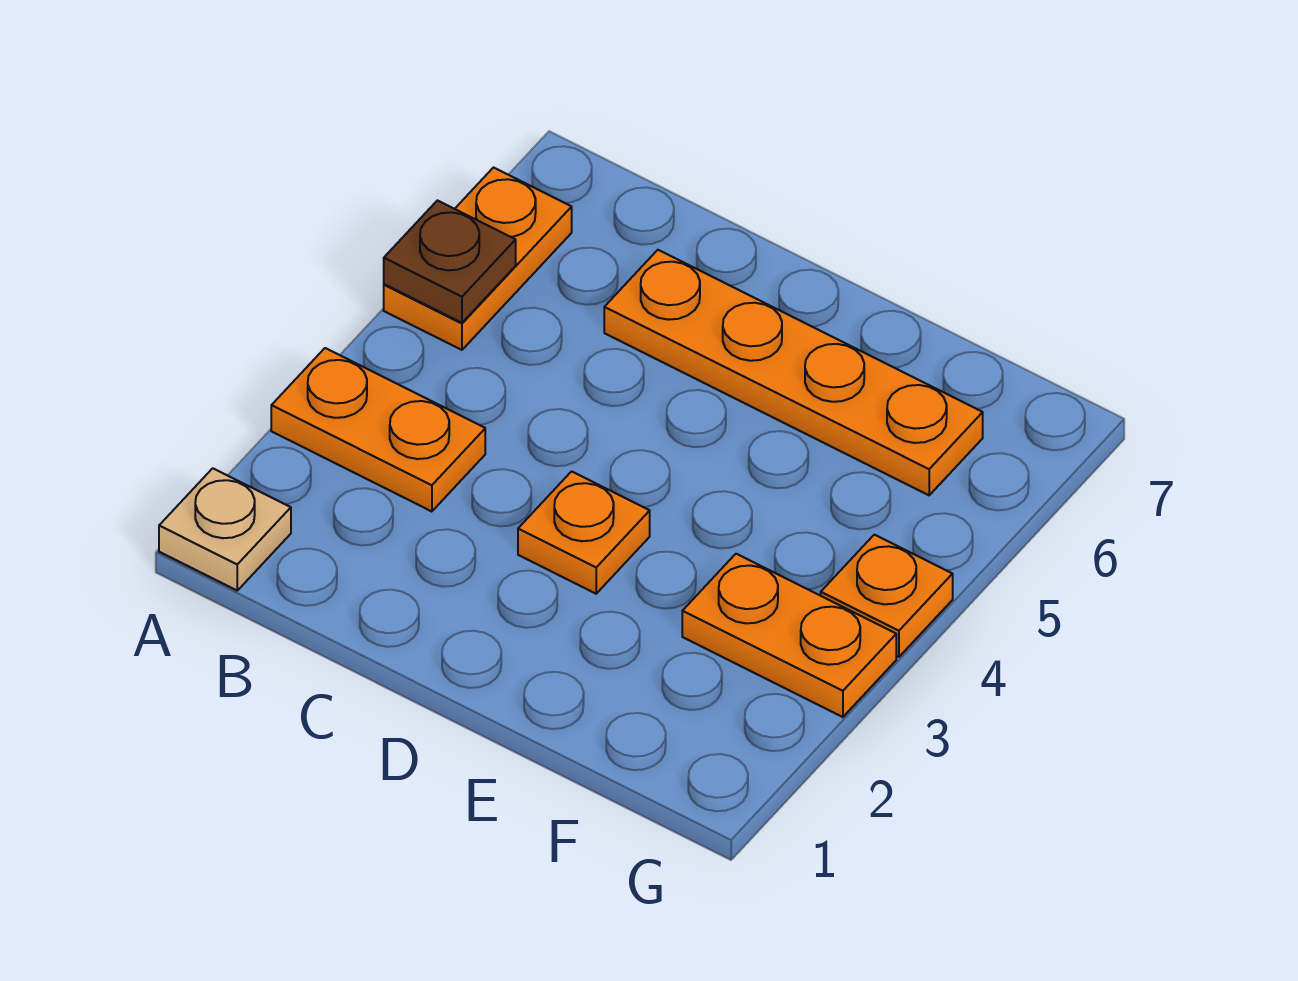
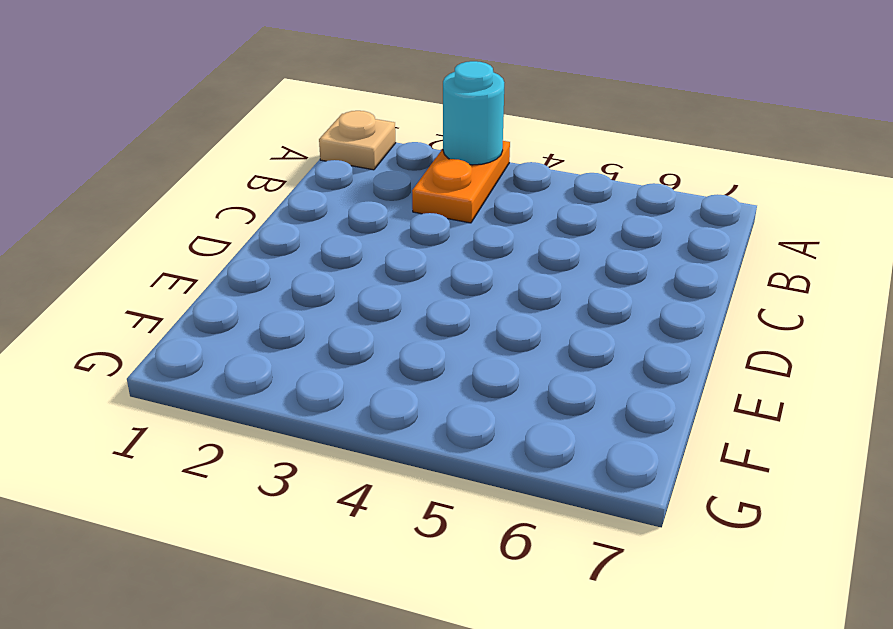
cyan round brick A3 level 2 -> none
none -> orange plate A5:A6 level 1
none -> orange plate C6:F6 level 1

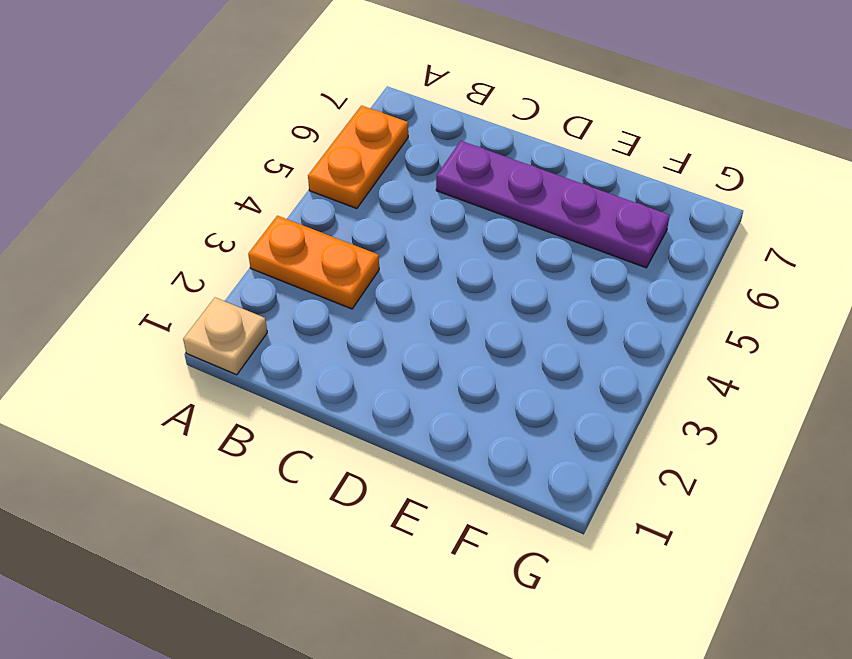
purple plate C6:F6 level 1 -> orange plate C6:F6 level 1
none -> orange plate D3 level 1
none -> orange plate F3:G3 level 1

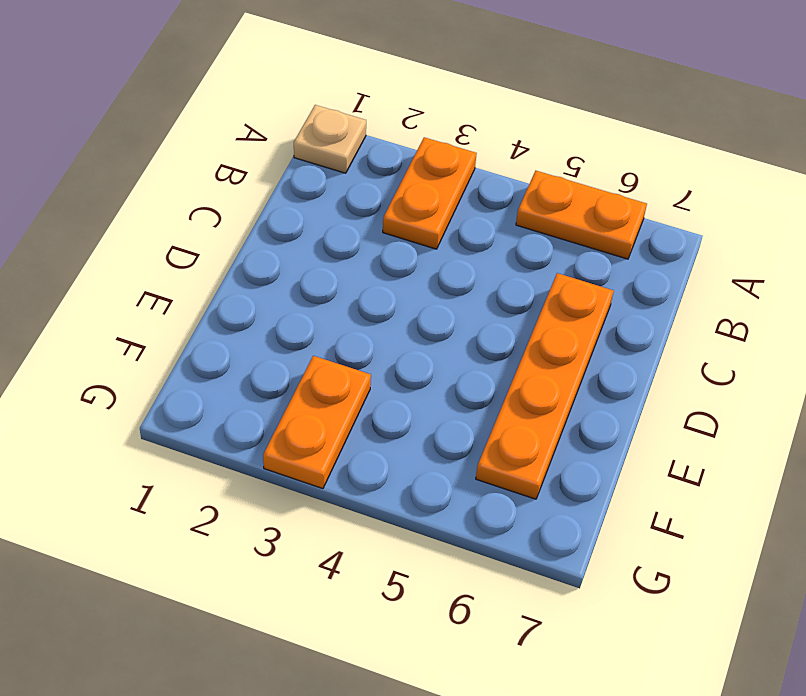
none -> orange plate D3 level 1
none -> orange plate G4 level 1

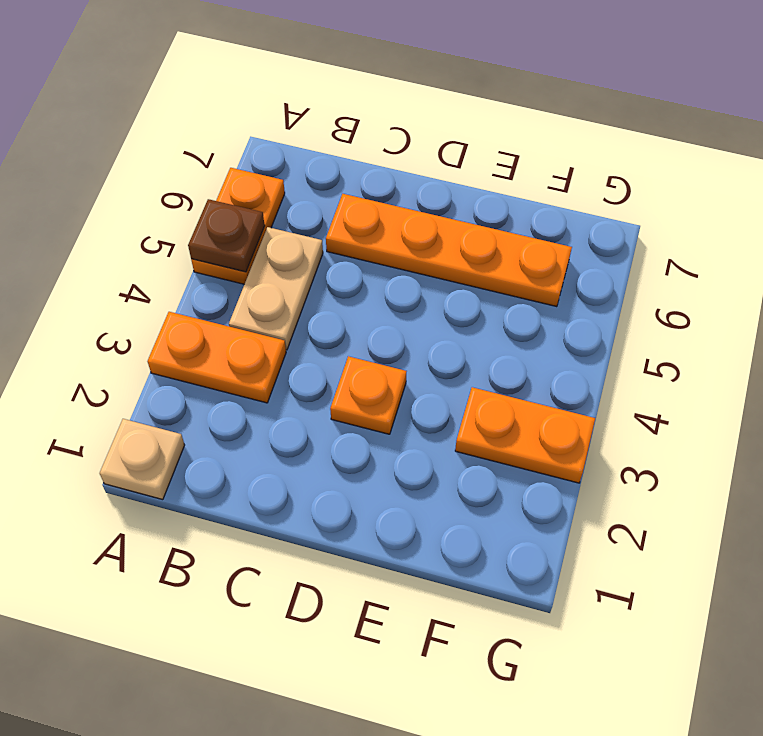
tan plate B4:B5 level 1 -> none
none -> orange plate G4 level 1

